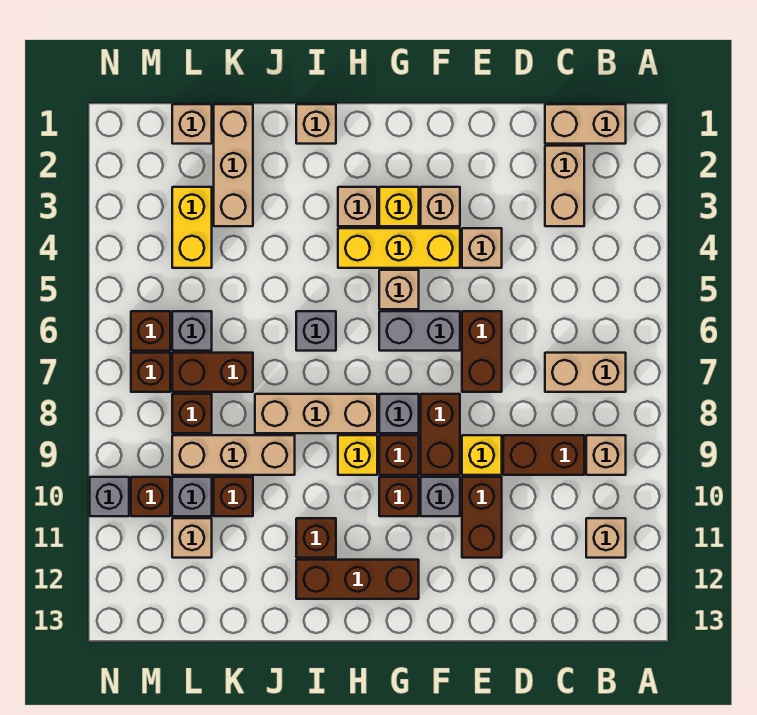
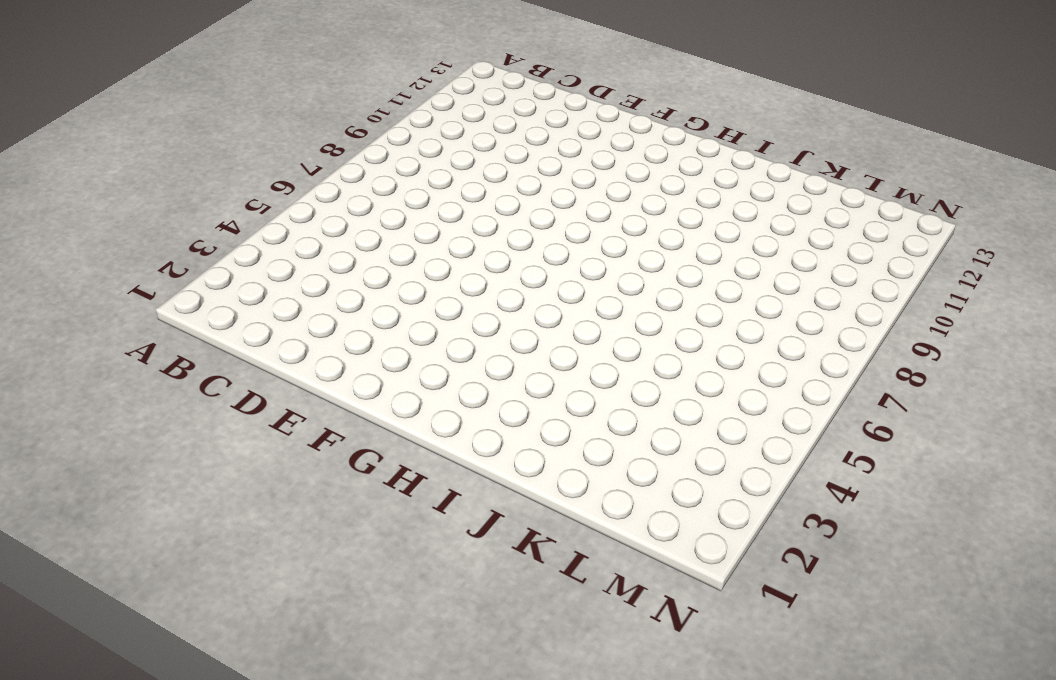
none -> tan brick B1:C1 level 1
none -> tan brick B7:C7 level 1
none -> tan brick B9 level 1
none -> tan brick B11 level 1

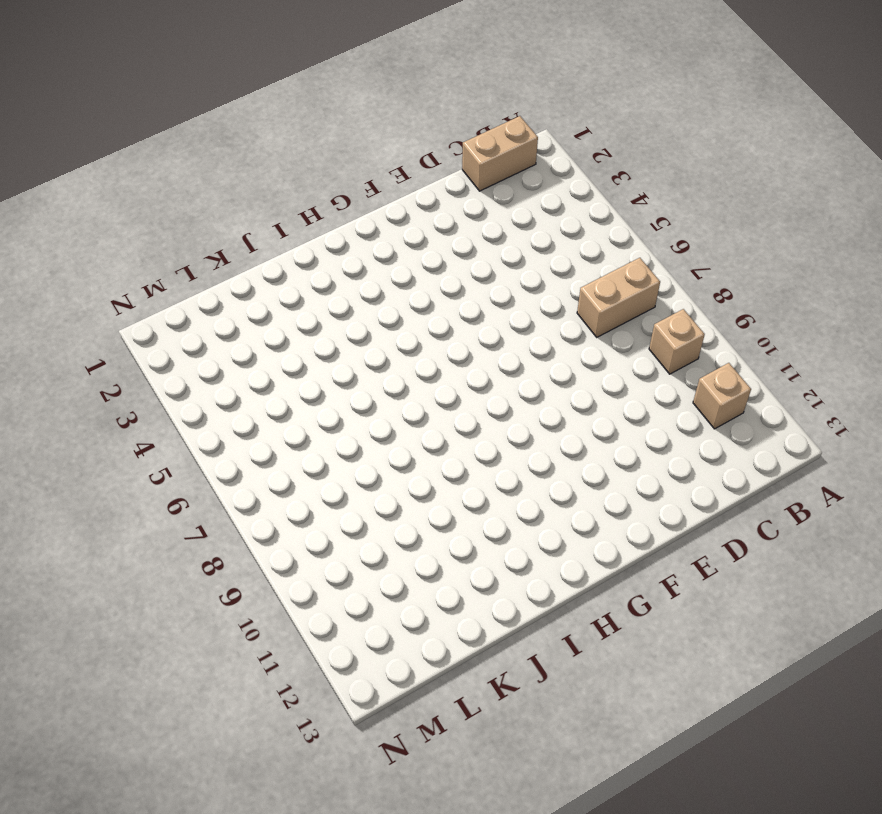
none -> tan brick C2:C3 level 1
none -> brown brick C9:D9 level 1
none -> tan brick E4 level 1
none -> brown brick E6:E7 level 1

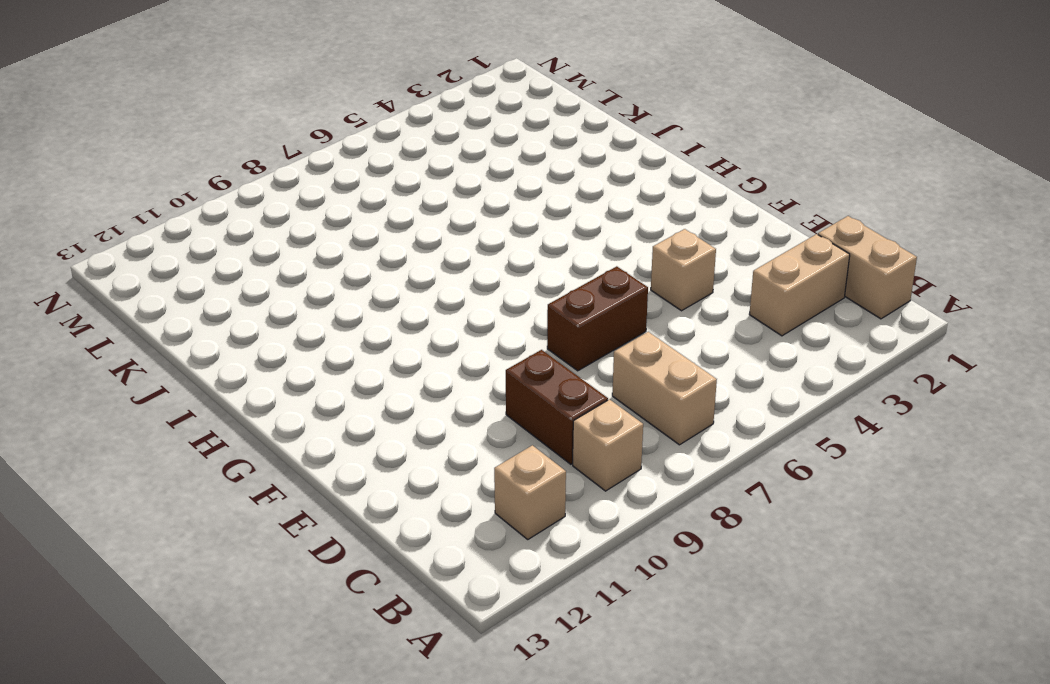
none -> yellow brick E9 level 1
none -> brown brick E10:E11 level 1
none -> tan brick F3 level 1
none -> yellow brick F4:H4 level 1

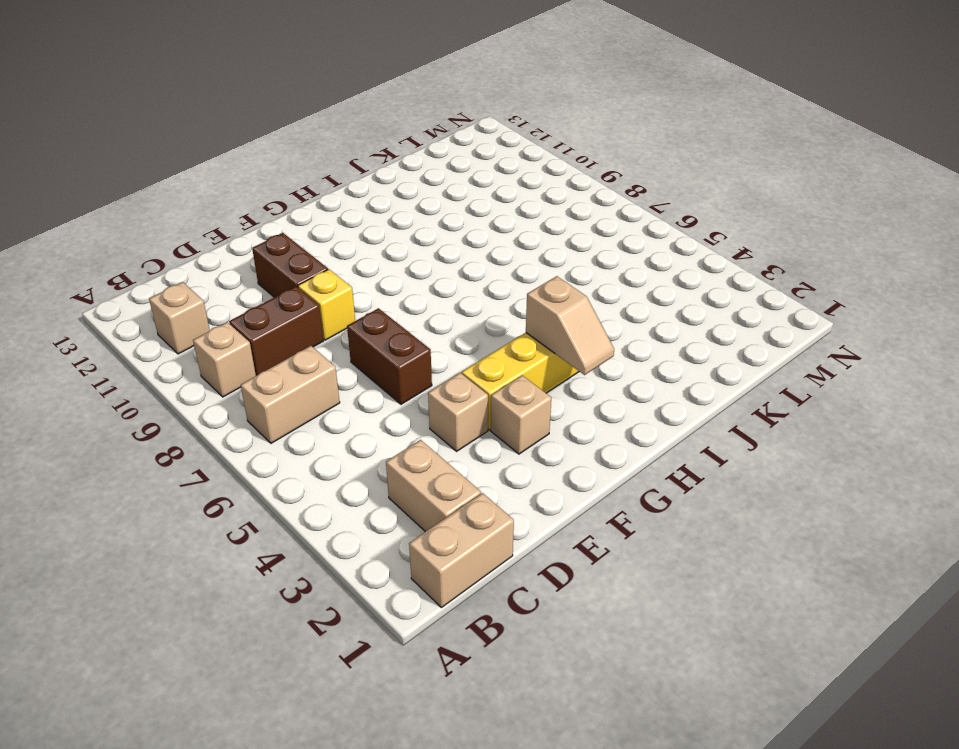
tan slope H3:H4 level 2 top 4 -> none
none -> grey brick F6:G6 level 1
none -> brown brick F8:F9 level 1
none -> grey brick F10 level 1
none -> yellow brick G3 level 1

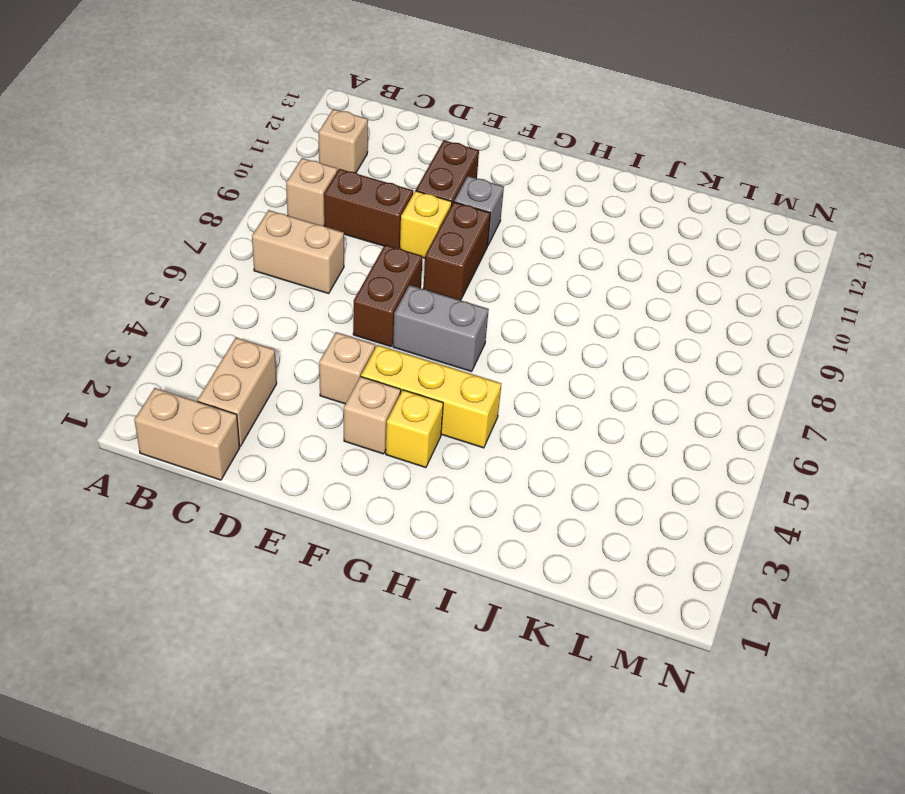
none -> tan brick G5 level 1
none -> grey brick G8 level 1
none -> brown brick G9 level 1
none -> brown brick G10 level 1

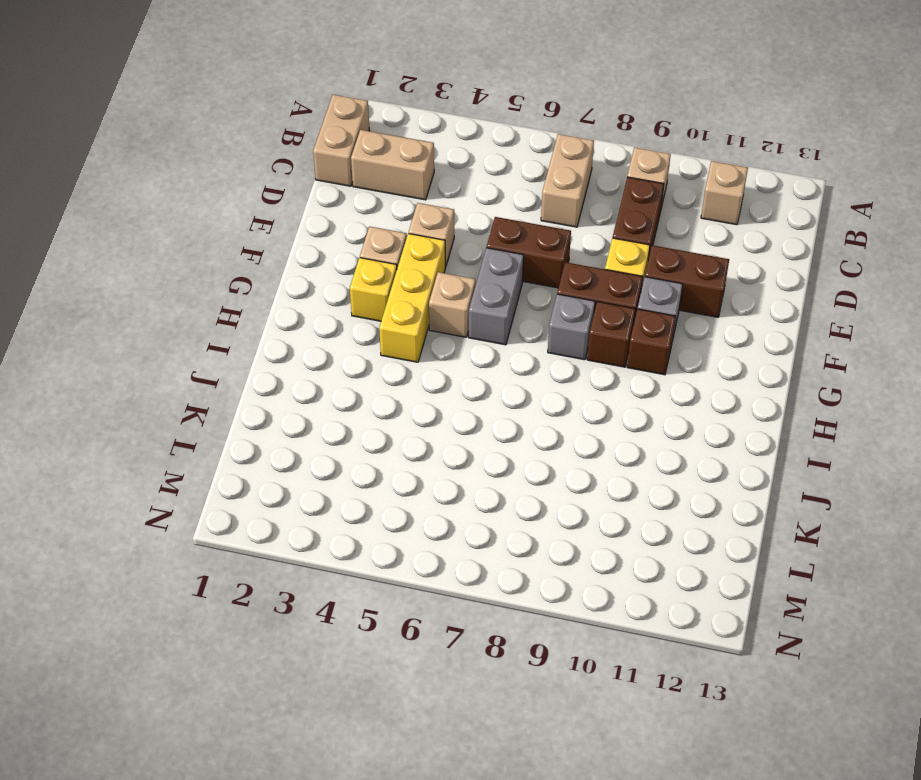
none -> brown brick G12:I12 level 1
none -> tan brick H3 level 1
none -> tan brick H8:J8 level 1
none -> yellow brick H9 level 1

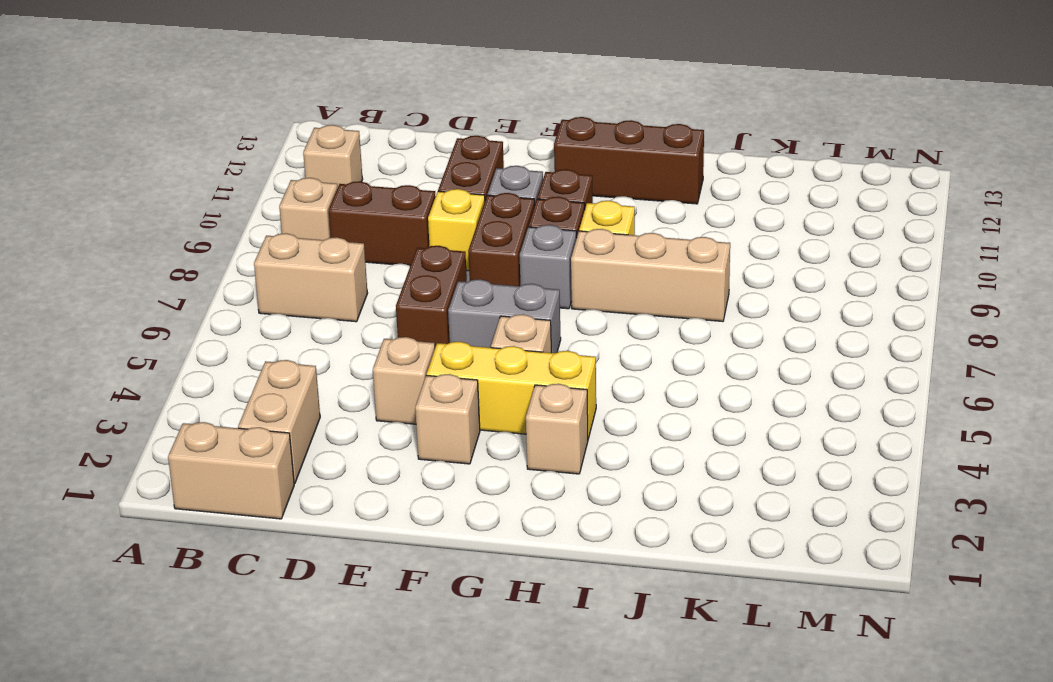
none -> yellow brick G3 level 1
none -> tan brick I1 level 1
none -> grey brick I6 level 1
none -> brown brick I11 level 1

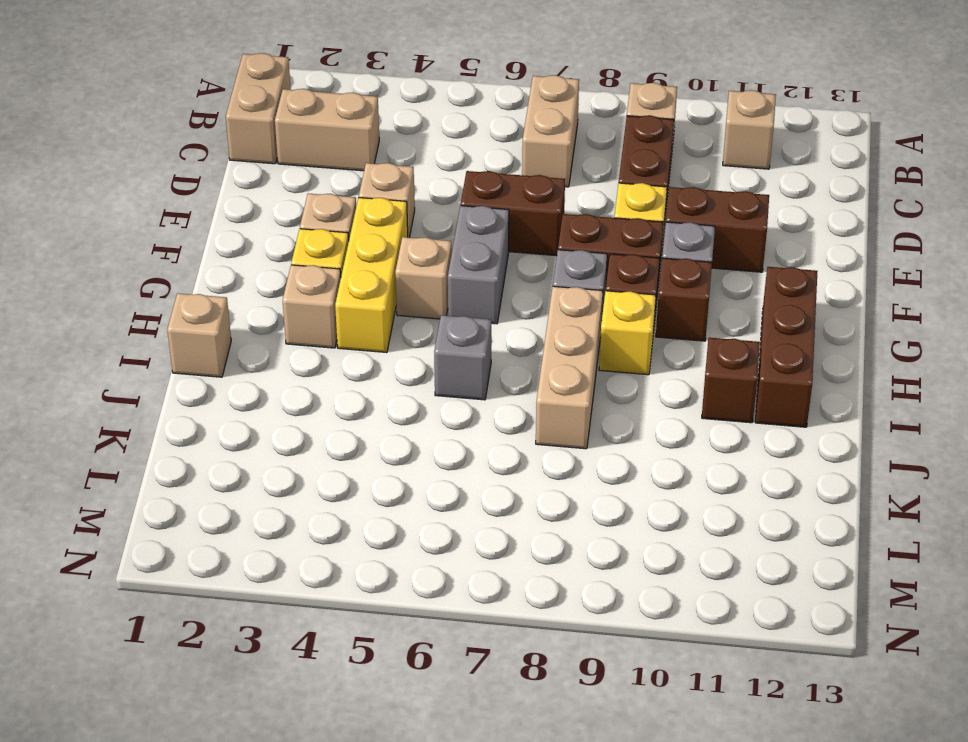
none -> tan brick J9:L9 level 1
none -> tan brick K1:K3 level 1
none -> brown brick K7:L7 level 1
none -> brown brick K10 level 1

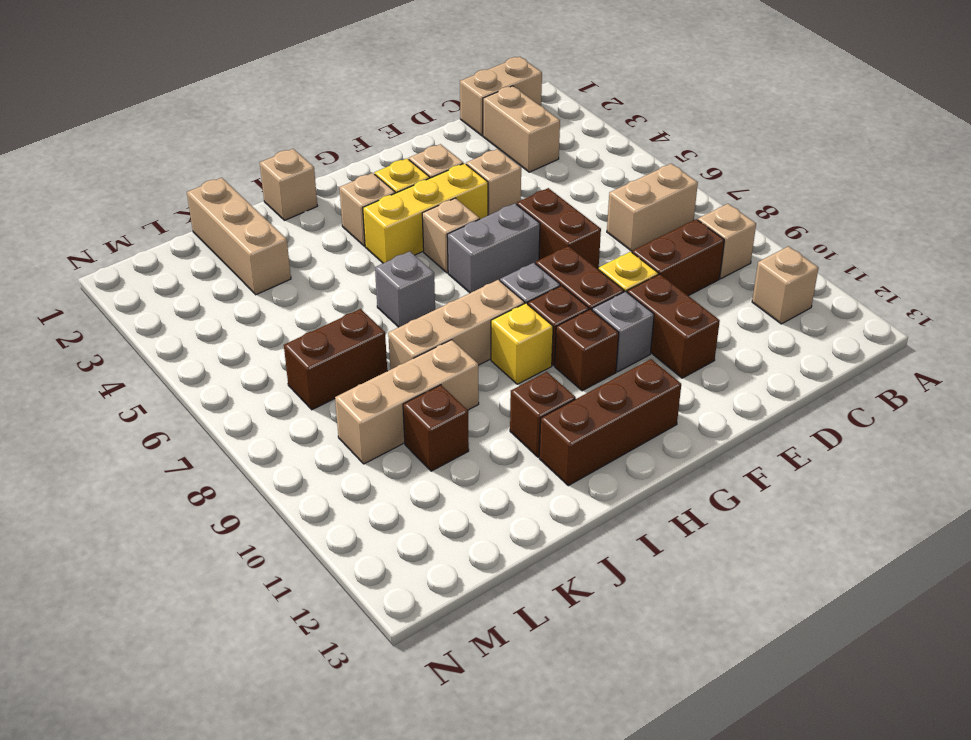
none -> tan brick L1 level 1
none -> yellow brick L3:L4 level 1
none -> grey brick L6 level 1
none -> brown brick L8 level 1

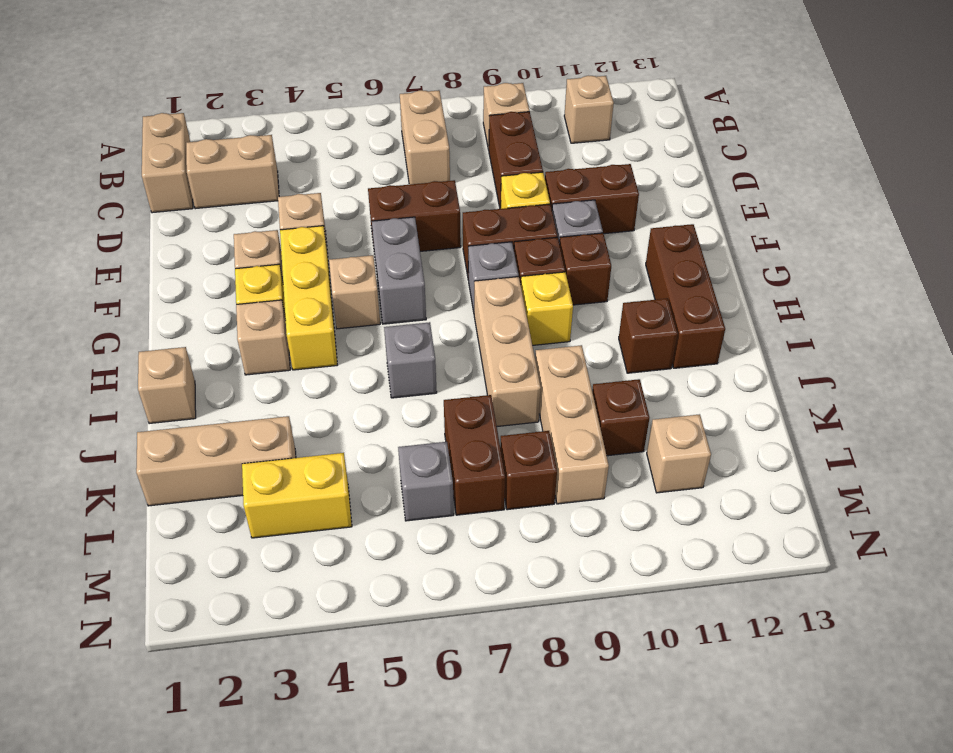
none -> tan brick L1 level 1
none -> grey brick L10 level 1
none -> brown brick M6 level 1
none -> brown brick M7 level 1

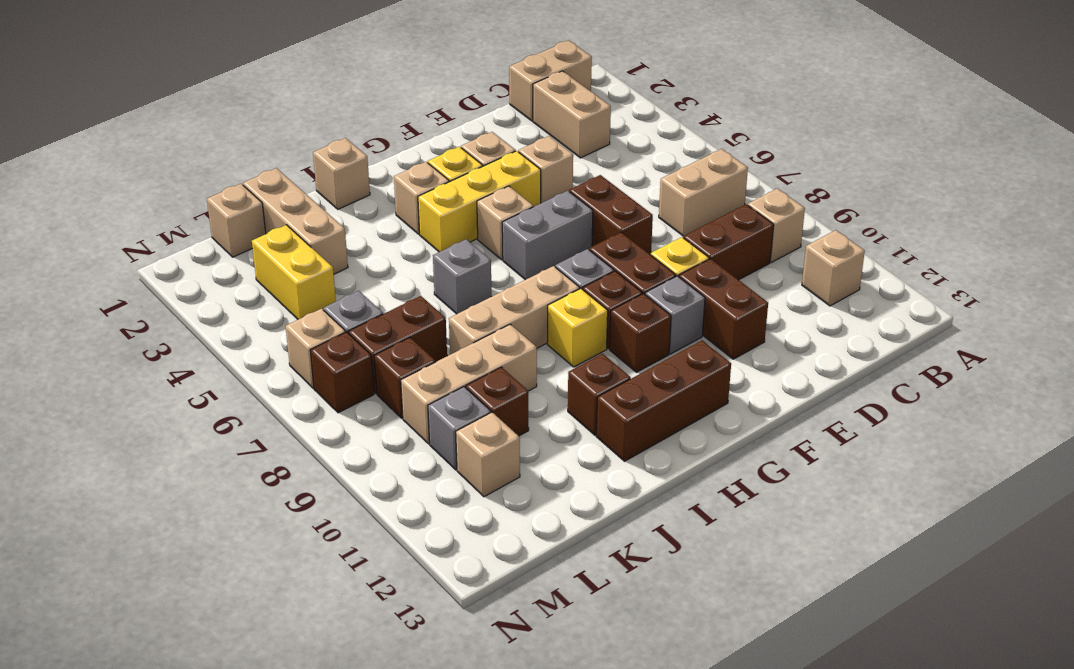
tan brick M6 level 1 -> brown brick M6 level 1
none -> brown brick M10 level 1
none -> grey brick N10 level 1

